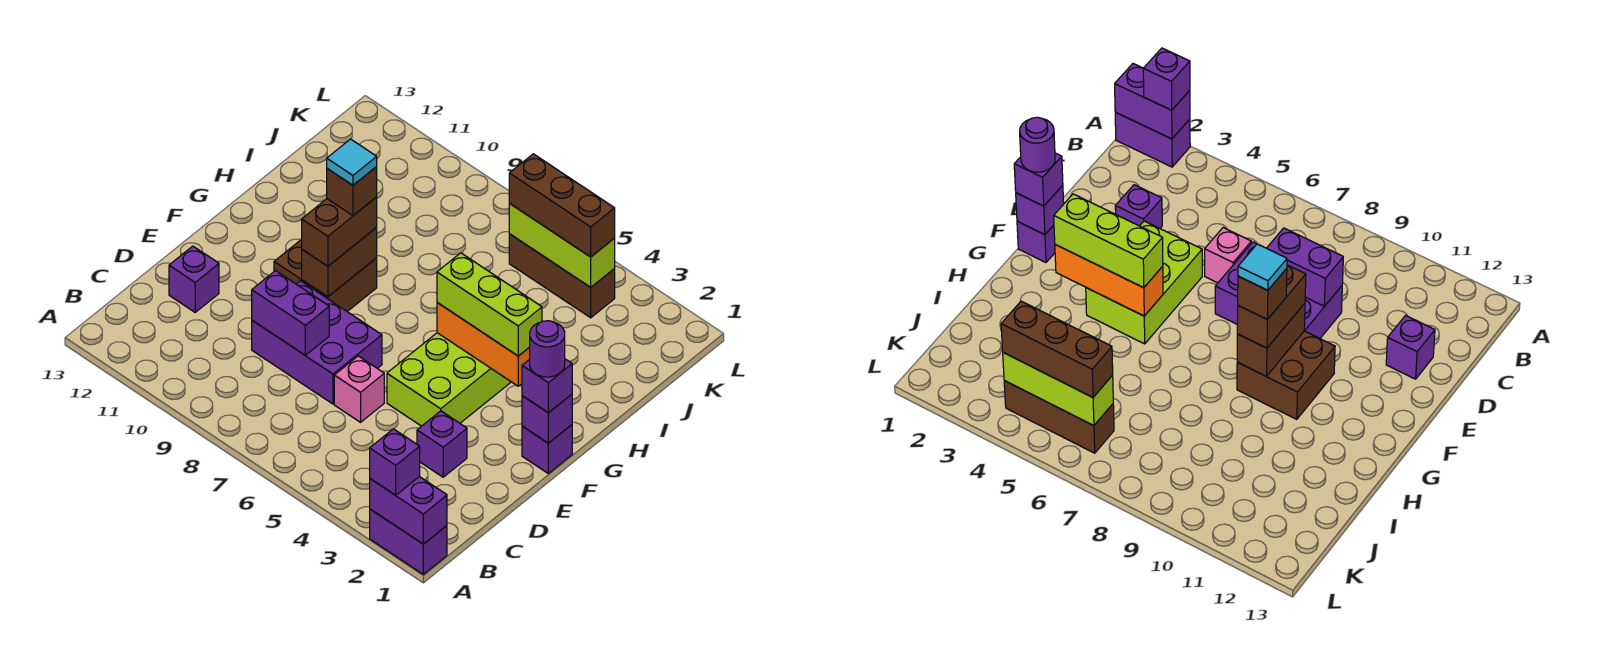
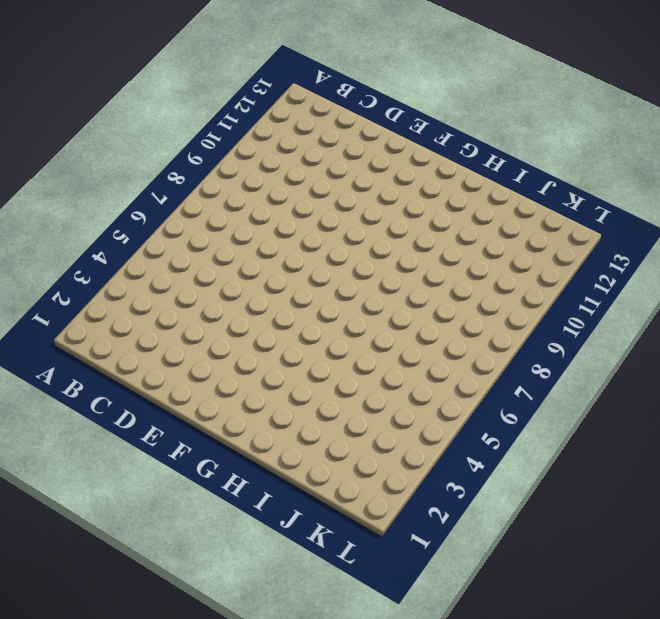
none -> purple brick A1:A2 level 1
none -> purple brick D3 level 1
none -> pink brick D6 level 1

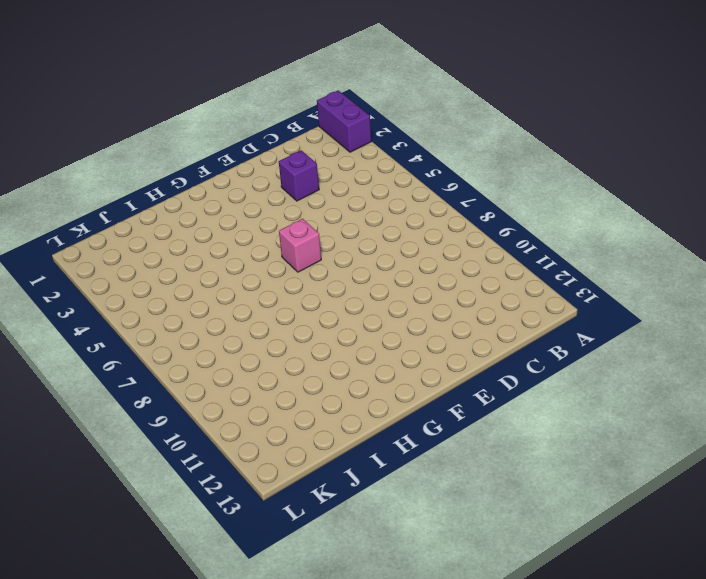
pink brick F6 level 1 -> pink brick D6 level 1
none -> purple brick D7:E9 level 1
none -> purple brick D12 level 1
none -> lime brick E4:G5 level 1

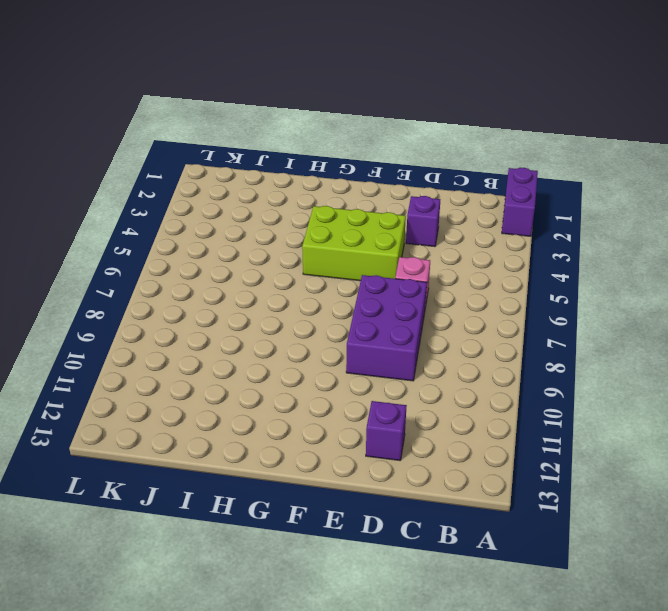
none -> purple brick F1 level 1
none -> brown brick F9:G10 level 1
none -> brown brick K4:K6 level 1

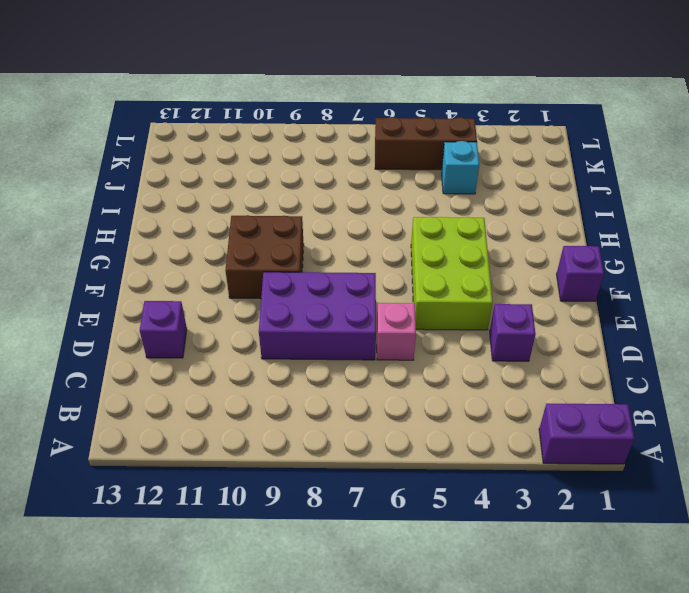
cyan brick J4 level 1 -> none
none -> purple brick A1:A2 level 2
none -> purple brick D8:D9 level 2
none -> purple brick F1 level 2

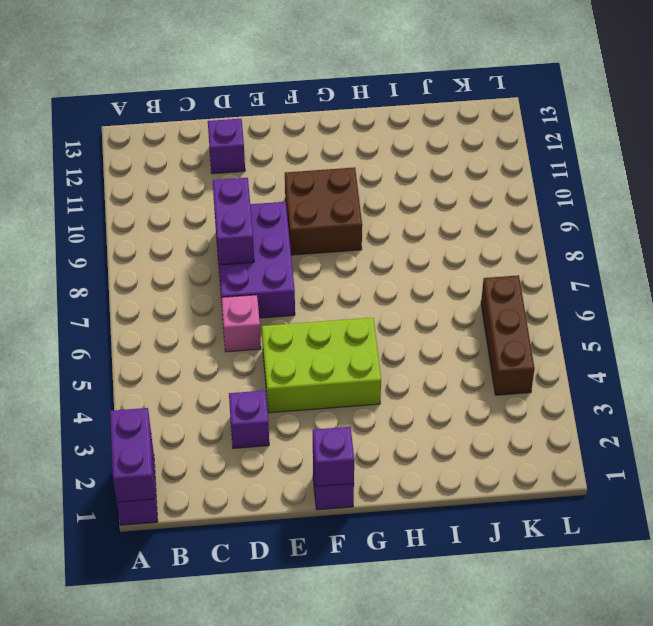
none -> brown brick F9:G9 level 2
none -> orange brick G3:G5 level 2
none -> lime brick K4:K6 level 2

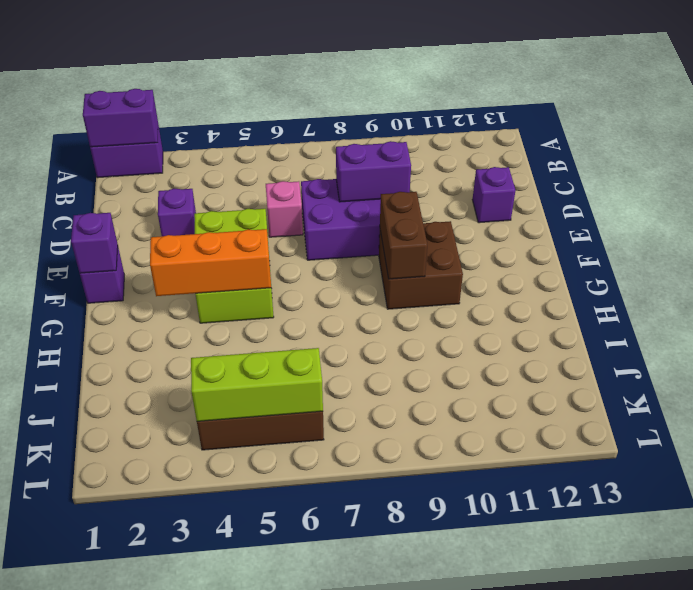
none -> purple brick A2 level 3
none -> purple brick F1 level 3
none -> brown brick F9:G9 level 3

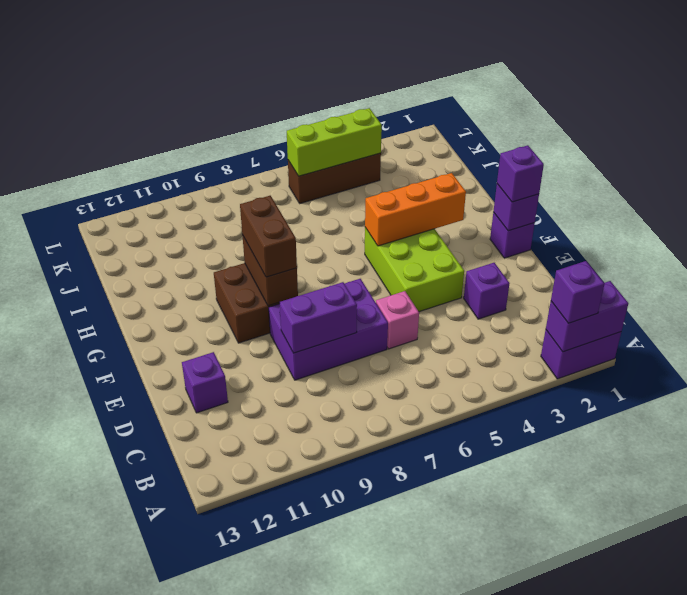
none -> lime brick G3:G5 level 3
none -> brown brick K4:K6 level 3
none -> purple round brick F1 level 4

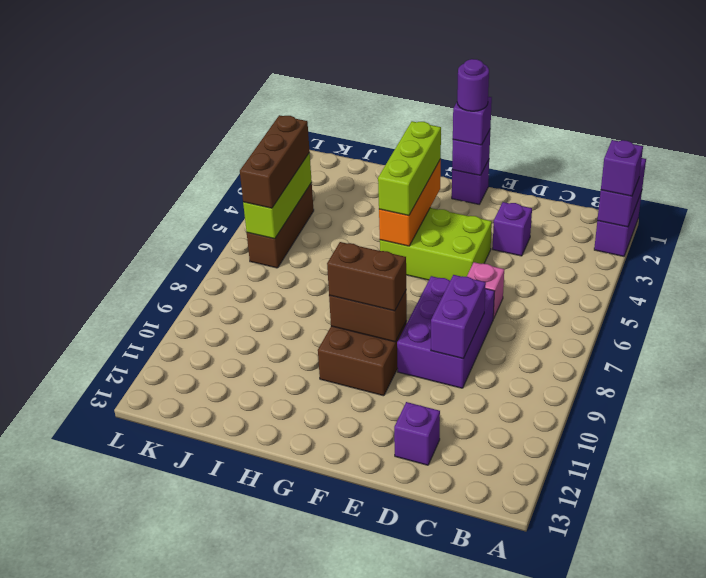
none -> brown brick G9 level 4
none -> cyan tile G9 level 5

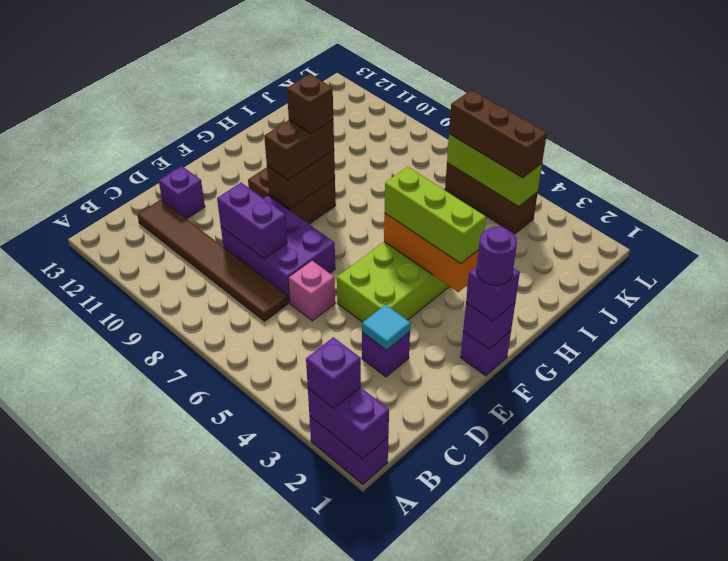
brown tile C7:C12 level 1 -> none
cyan tile D3 level 2 -> cyan tile G9 level 5

